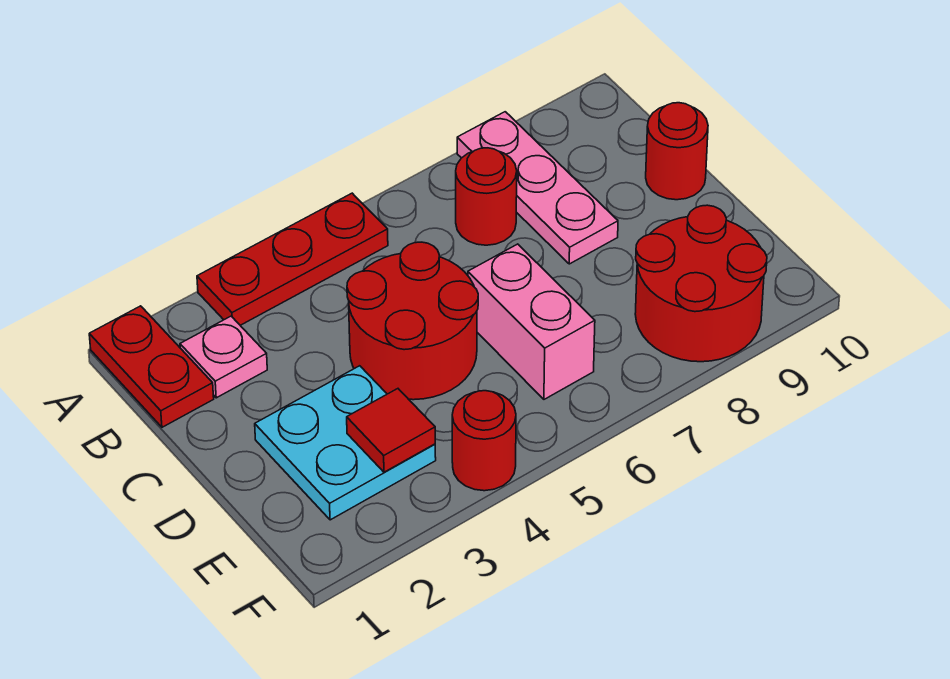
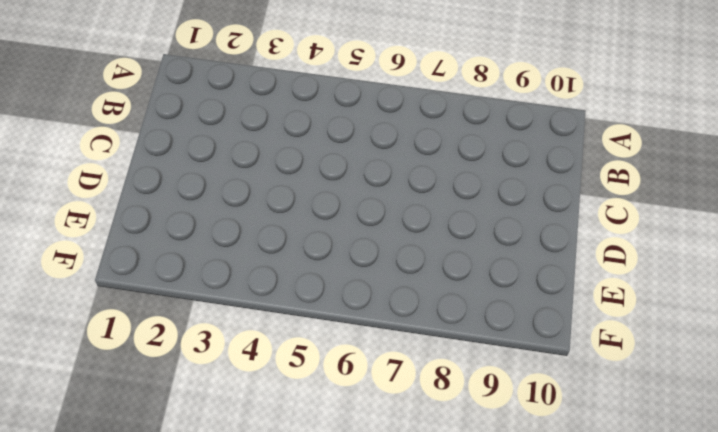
none -> red plate A1:B1 level 1
none -> red plate A3:A5 level 1
none -> pink plate A8:C8 level 1

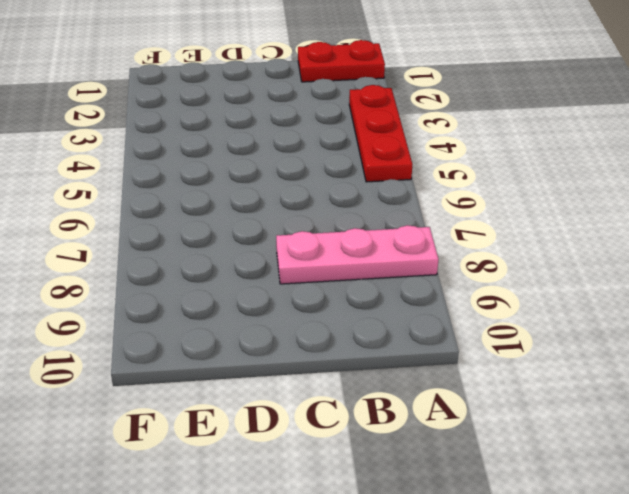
none -> pink plate B2 level 1
none -> red round brick B7 level 1
none -> red round brick C4:D5 level 1

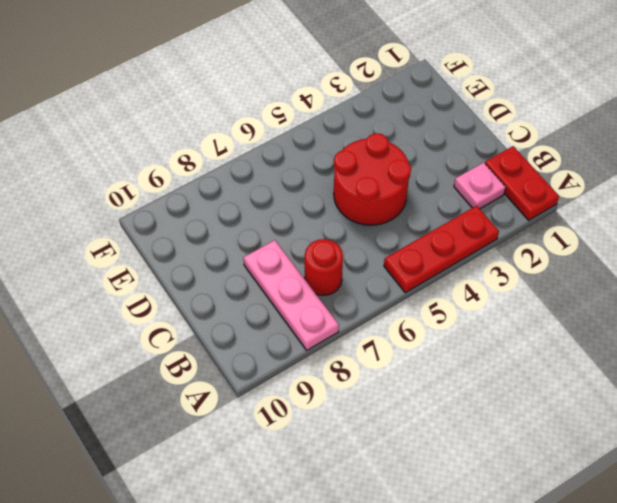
none -> red round brick C10 level 1
none -> cyan plate D2:E3 level 1
none -> pink brick D6:E6 level 1

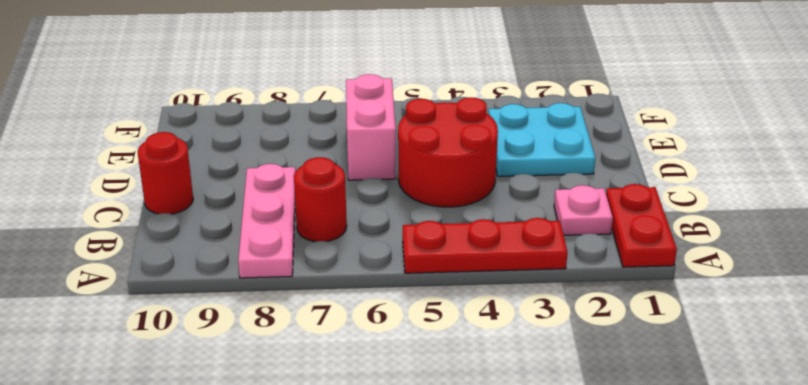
none -> red round brick E8:F9 level 1
none -> red round brick F4 level 1
none -> red tile E3 level 2

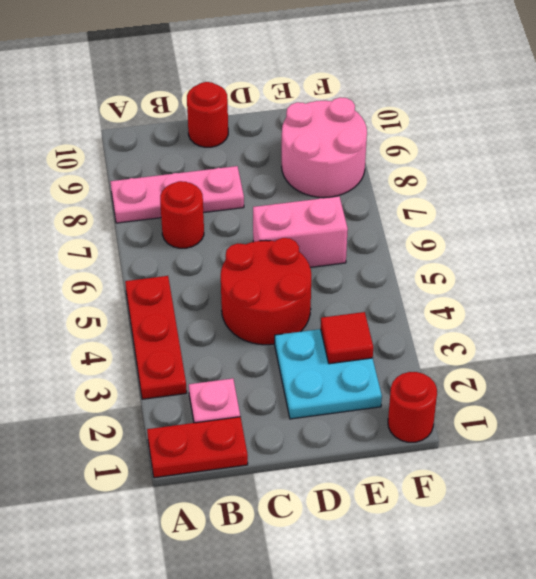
pink round brick E8:F9 level 1 -> red round brick E8:F9 level 1
red round brick F1 level 1 -> red round brick F4 level 1

